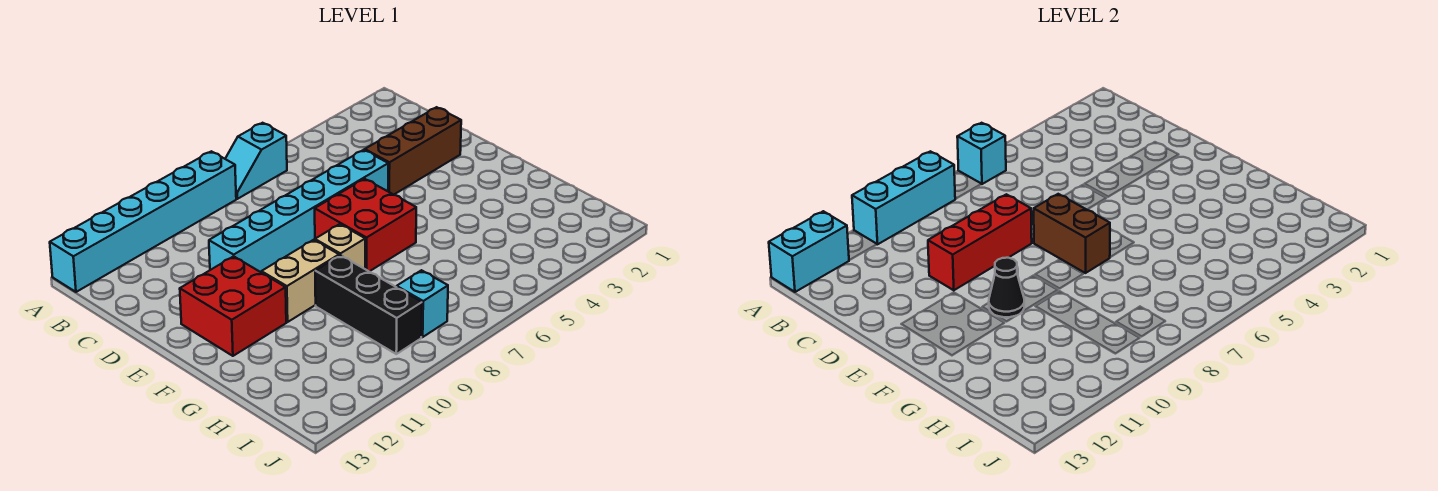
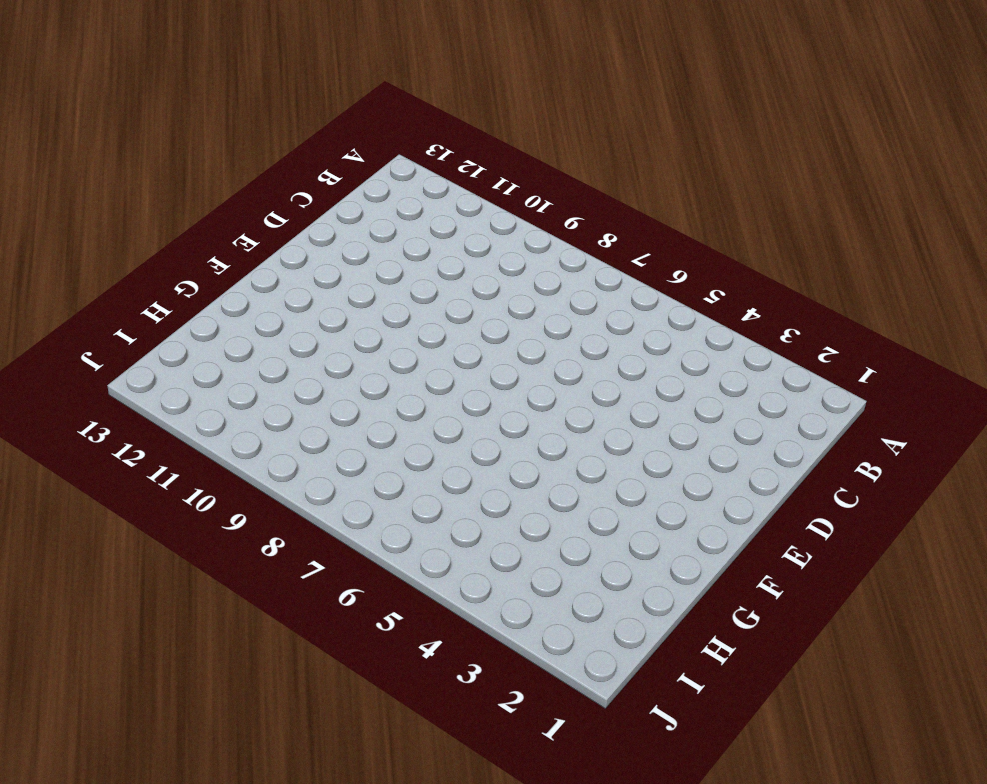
none -> cyan slope A6:A7 level 1 top 6
none -> cyan brick A8:A13 level 1
none -> brown brick D2:D4 level 1

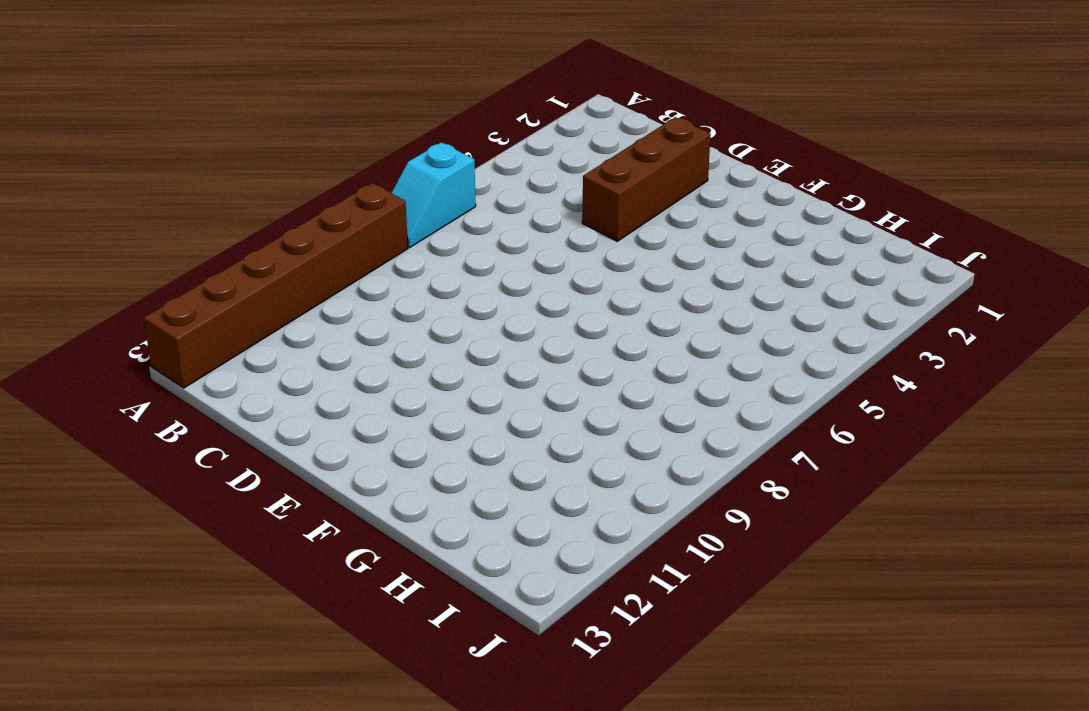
brown brick A8:A13 level 1 -> cyan brick A8:A13 level 1
none -> cyan brick D5:D10 level 1
none -> red brick E6:F7 level 1
none -> red brick E11:F12 level 1

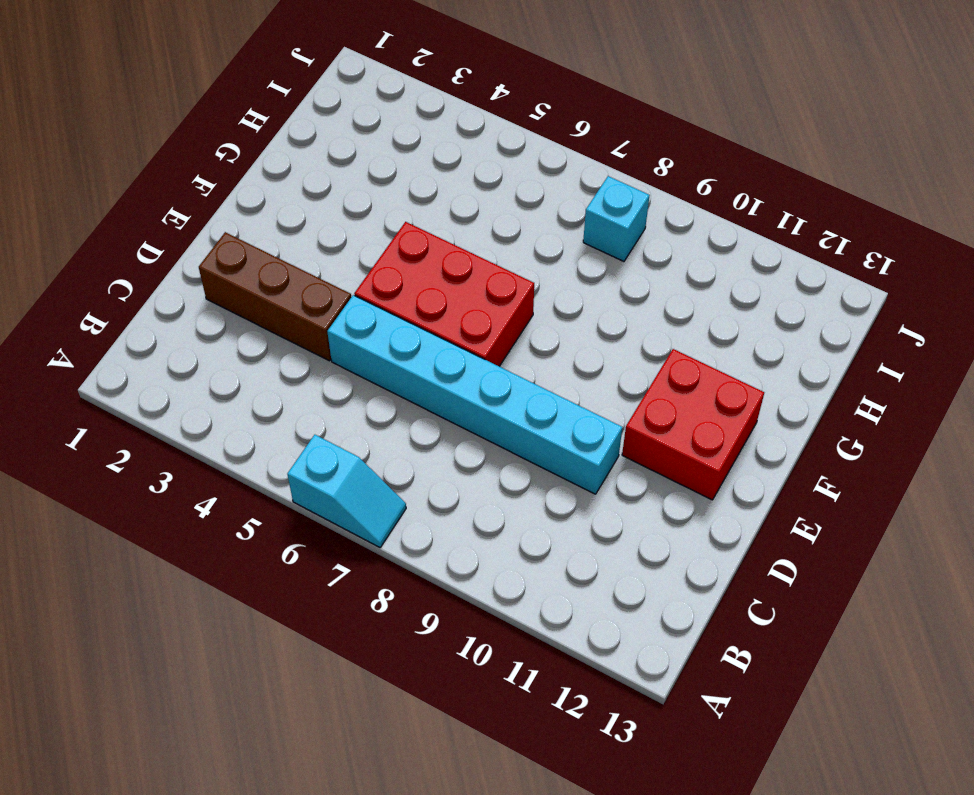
red brick E5:F7 level 1 -> red brick E6:F7 level 1
none -> cyan brick A8:A13 level 1
none -> tan brick F8 level 1
none -> tan brick F9:F10 level 1

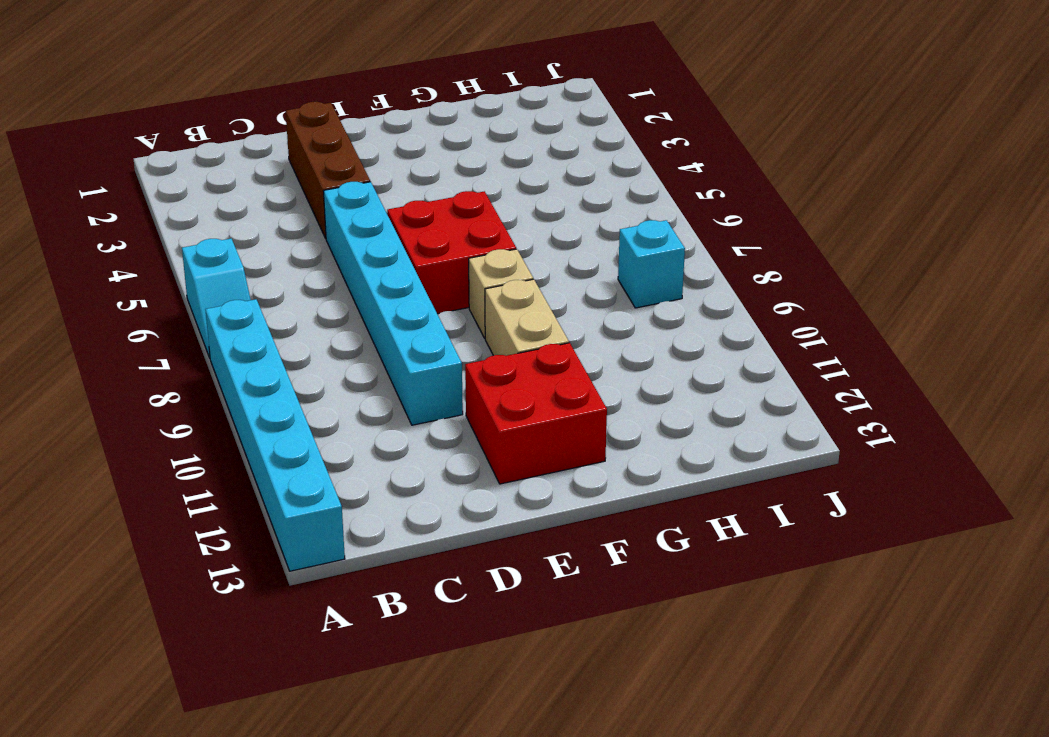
none -> black brick G9:I9 level 1
none -> cyan brick A6 level 2
none -> cyan brick A8:A10 level 2

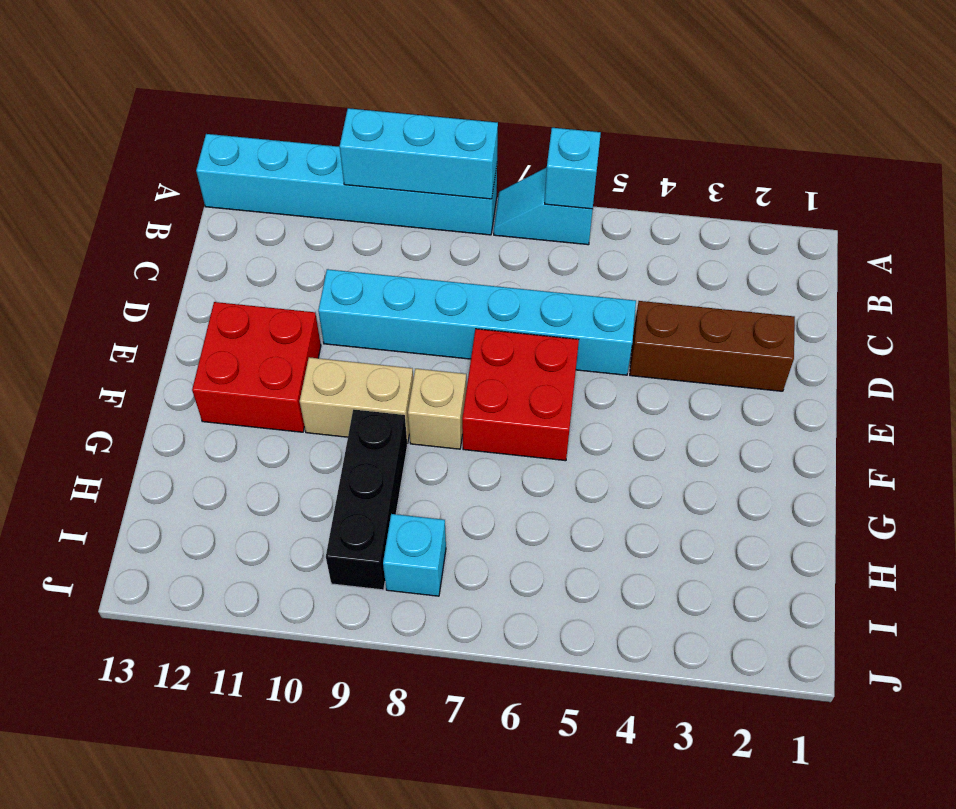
none -> cyan brick A12:A13 level 2
none -> red brick D8:D10 level 2
none -> brown brick E7:F7 level 2

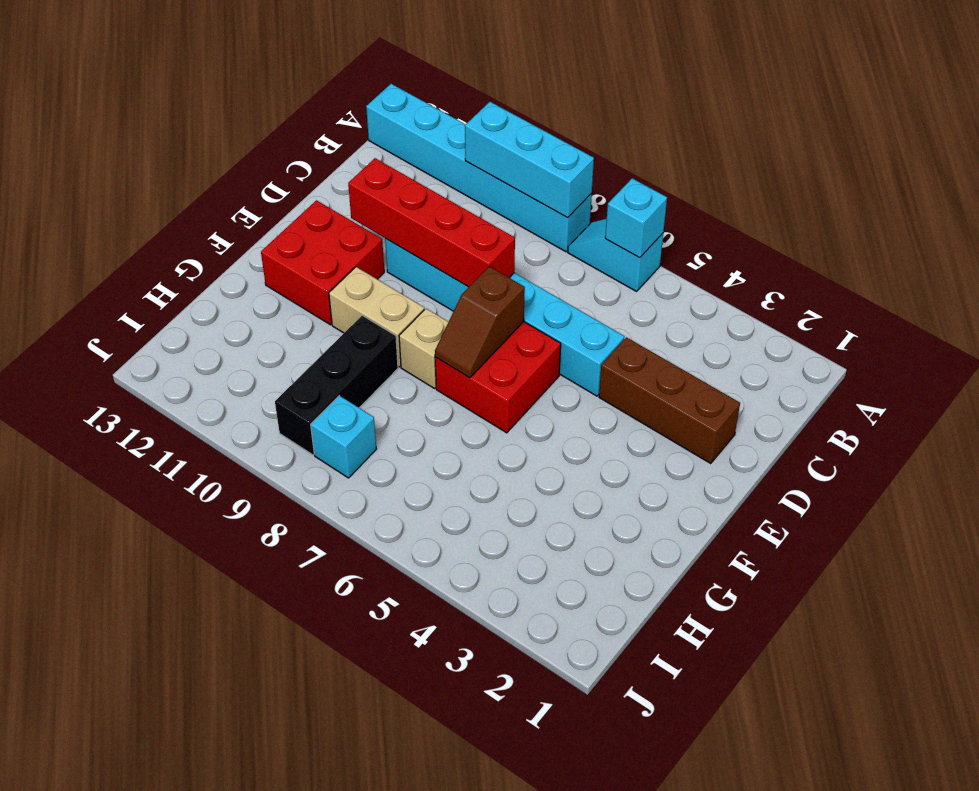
red brick D8:D11 level 2 -> red brick D8:D10 level 2
brown slope E7:F7 level 2 top E -> brown brick E7:F7 level 2
none -> cyan brick A12:A13 level 2
none -> black cone F10 level 2

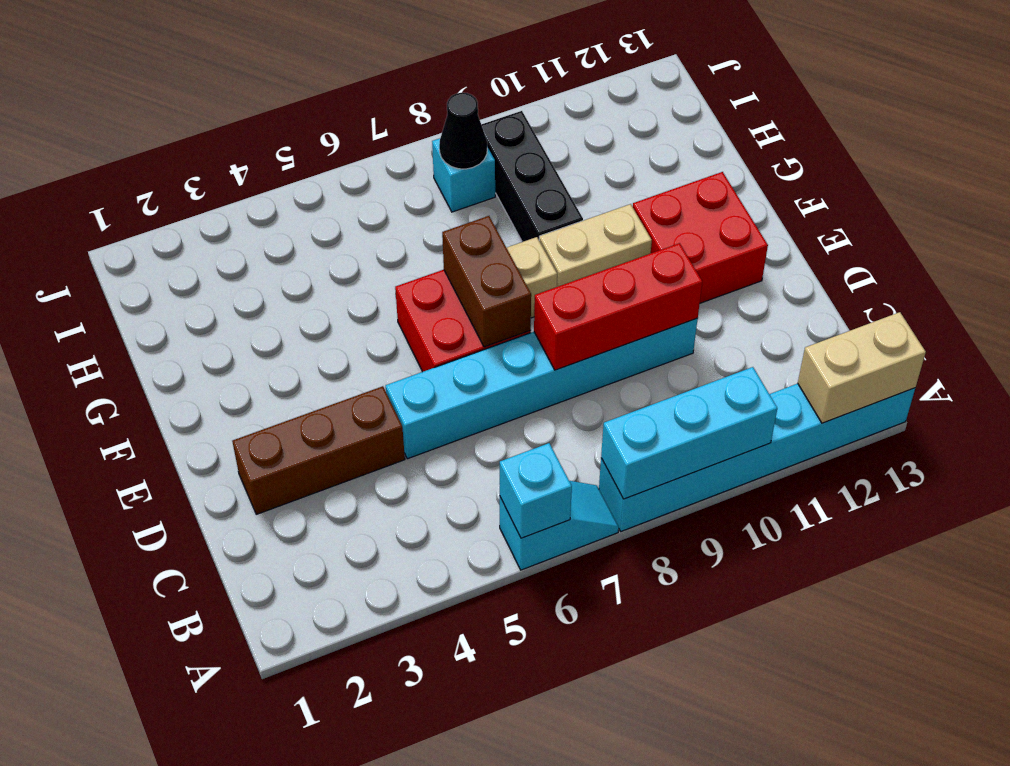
tan brick A12:A13 level 2 -> cyan brick A12:A13 level 2
black cone I8 level 2 -> black cone F10 level 2

